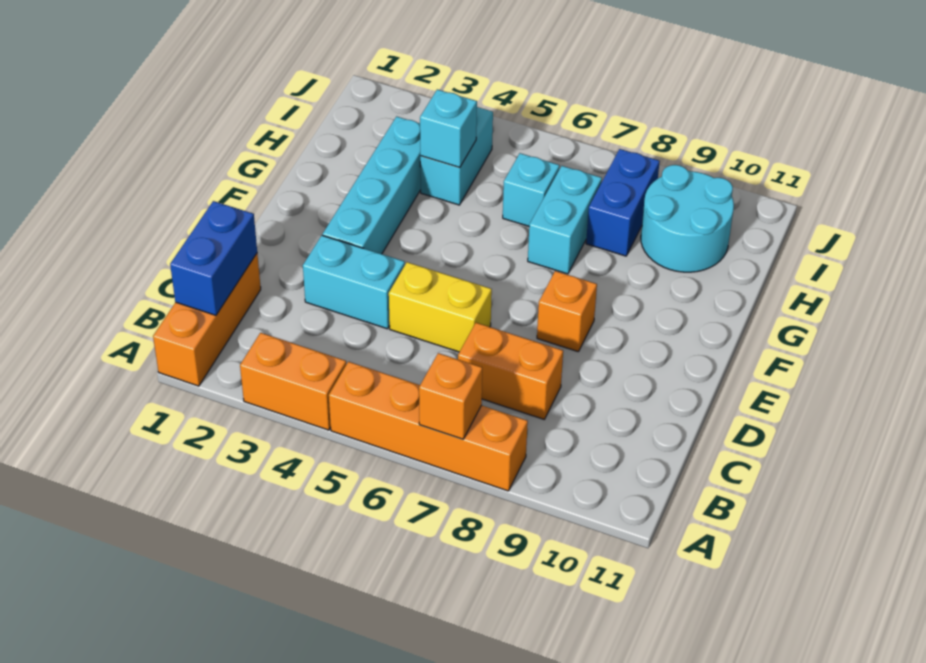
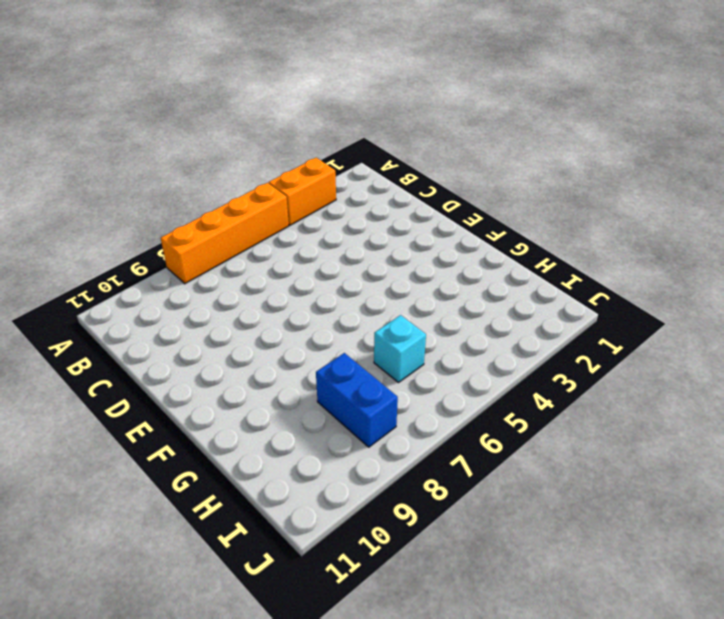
none -> orange brick A1:C1 level 1
none -> orange brick C7:C8 level 1
none -> cyan brick D3:D4 level 1

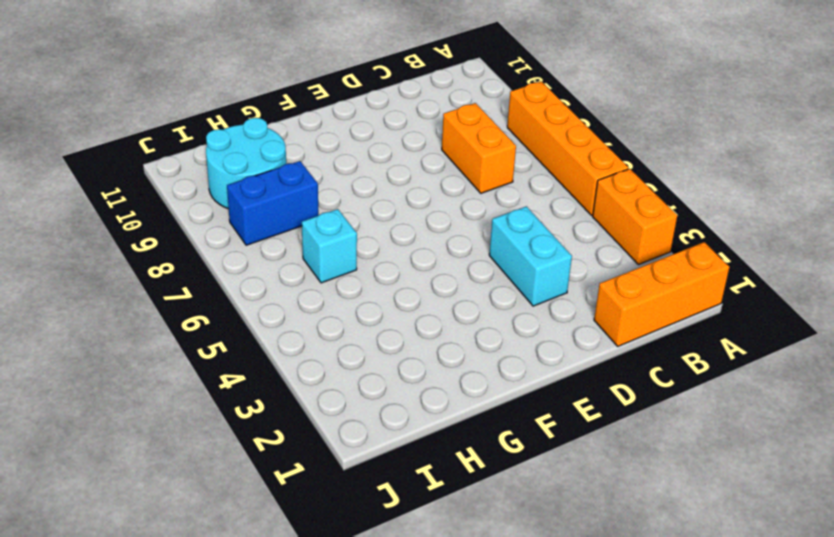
none -> yellow brick D5:D6 level 1
none -> cyan brick E3:H3 level 1
none -> orange brick E8 level 1

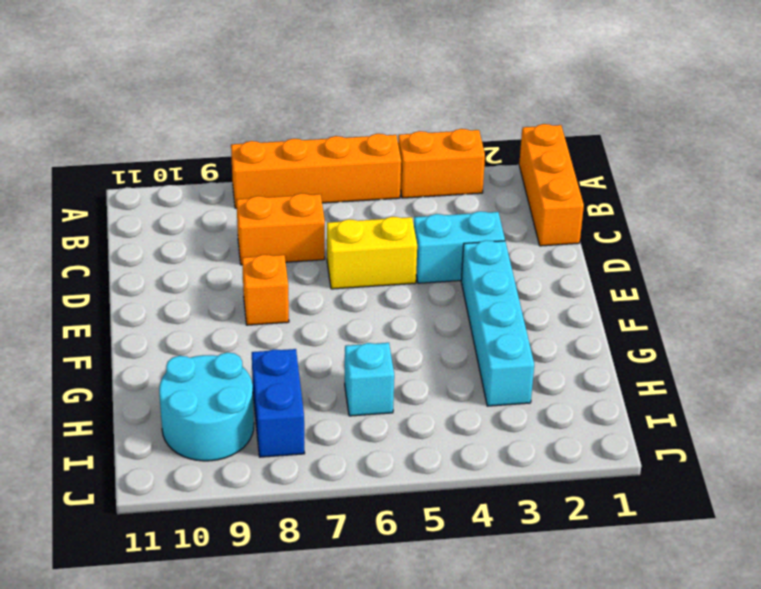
none -> cyan brick G7:H7 level 1
none -> cyan brick H4:I4 level 1
none -> orange brick A7 level 2

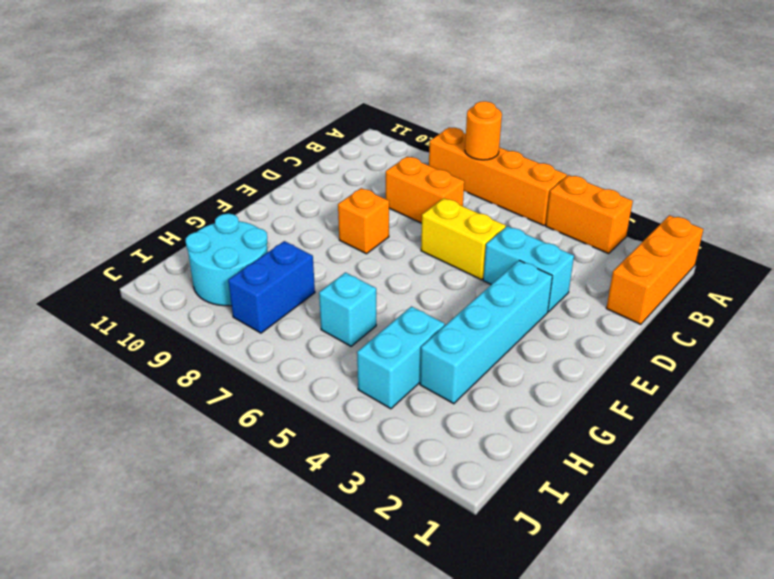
orange round brick A7 level 2 -> orange brick A7 level 2
none -> cyan brick G7:H7 level 1
none -> blue brick B1:C1 level 2
none -> cyan brick H4 level 2

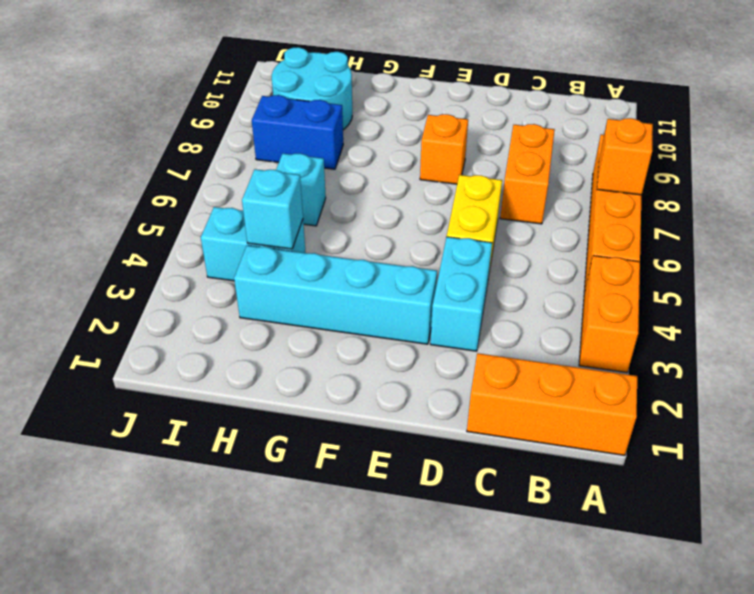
none -> cyan brick G7:H7 level 1
none -> blue brick B1:C1 level 2

